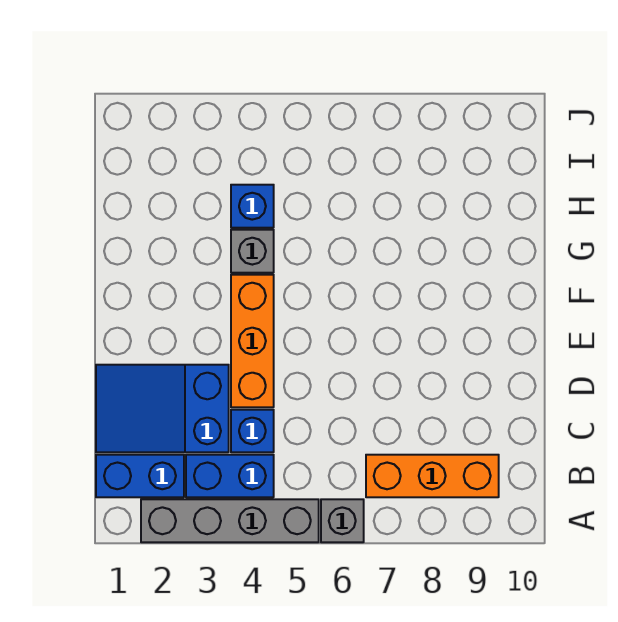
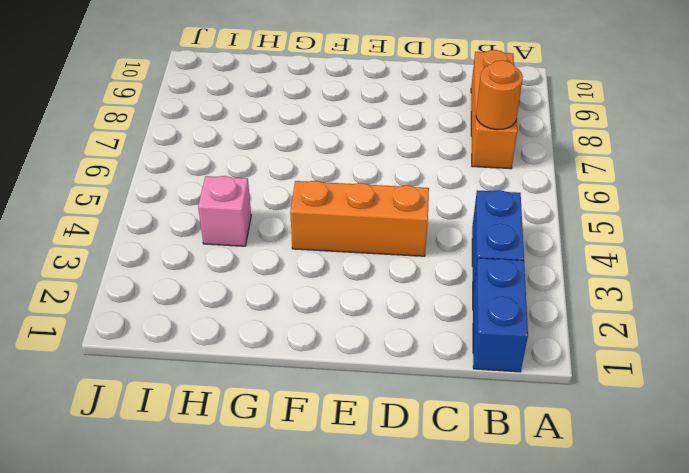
orange round brick B7 level 2 -> none
pink brick H4 level 1 -> blue brick H4 level 1
none -> grey brick A2:A5 level 1
none -> grey brick A6 level 1

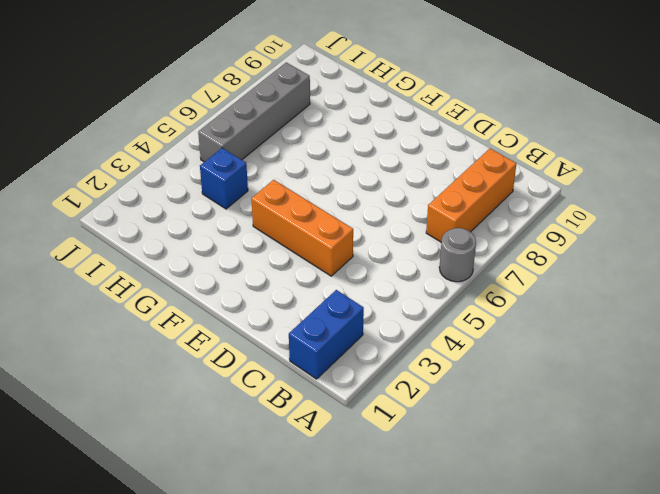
grey round brick A6 level 1 -> grey brick A6 level 1
grey brick I5:I8 level 1 -> grey brick A2:A5 level 1
none -> blue brick B3:B4 level 1
none -> blue slope C1:D3 level 1 top 3

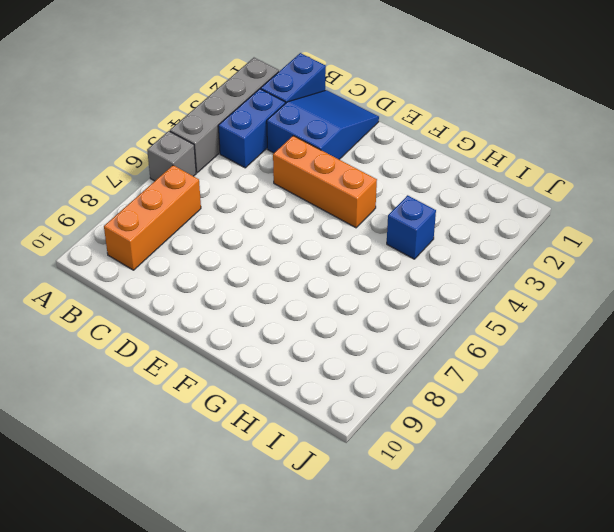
none -> blue brick C4 level 1
none -> grey brick G4 level 1

